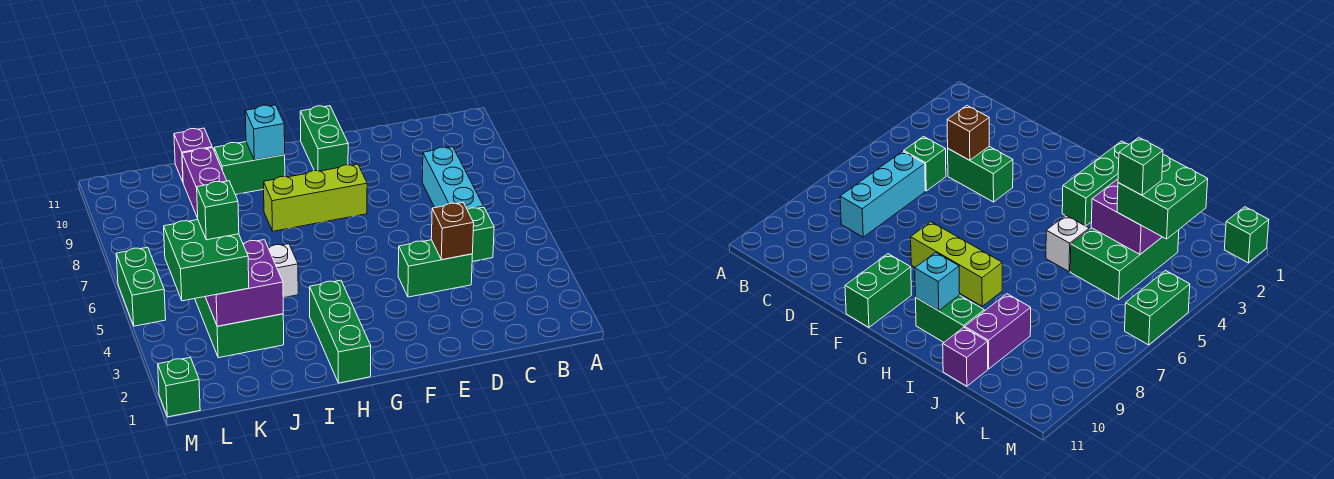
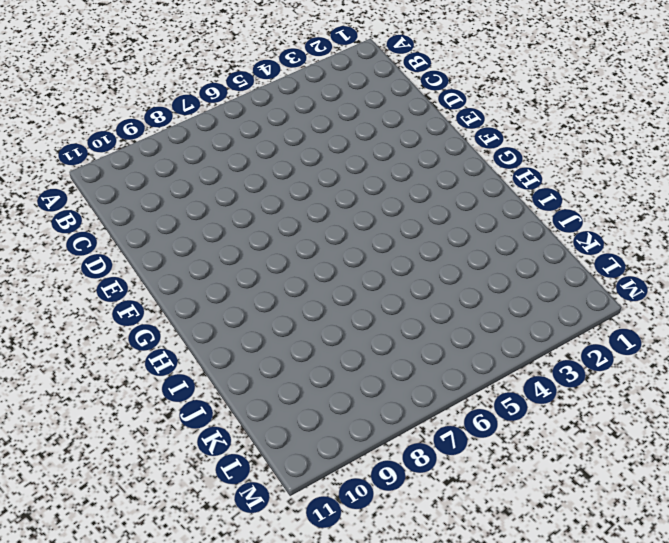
none -> green brick C5 level 1
none -> cyan brick C6:C8 level 1
none -> green brick D4:E4 level 1

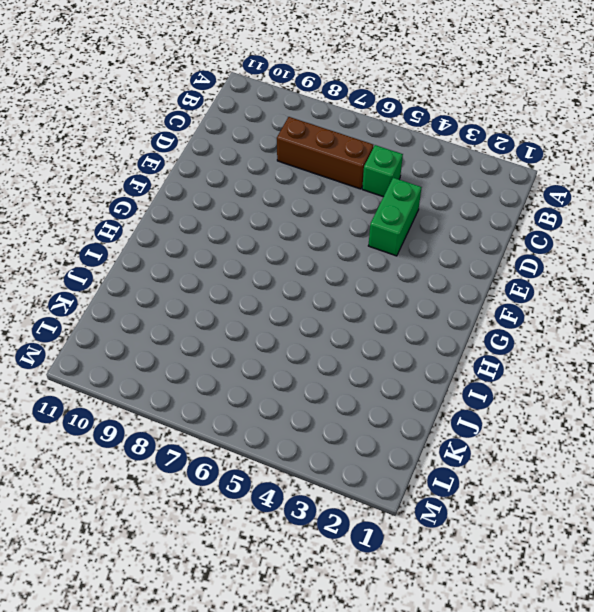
brown brick C6:C8 level 1 -> cyan brick C6:C8 level 1
none -> lime brick F8:H8 level 1
none -> green brick F10:F11 level 1
none -> green brick H1:H3 level 1

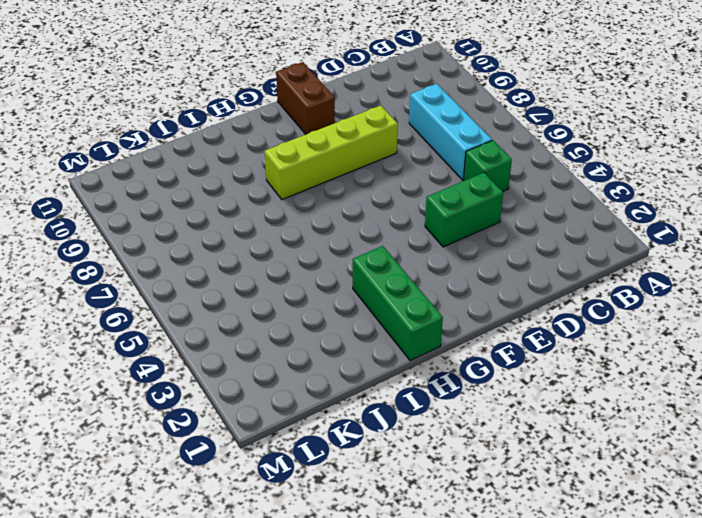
lime brick E8:H8 level 1 -> lime brick F8:H8 level 1
brown brick F10:F11 level 1 -> green brick F10:F11 level 1
none -> green brick H10:I10 level 1
none -> white brick I5 level 1
none -> green brick J3:K5 level 1

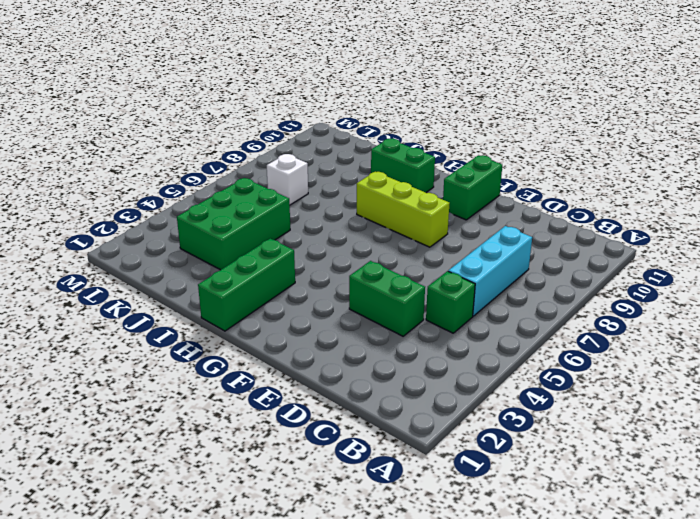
white brick K7 level 1 -> white brick I5 level 1
none -> purple brick J9:J10 level 1
none -> purple brick J11 level 1
none -> green brick M1 level 1

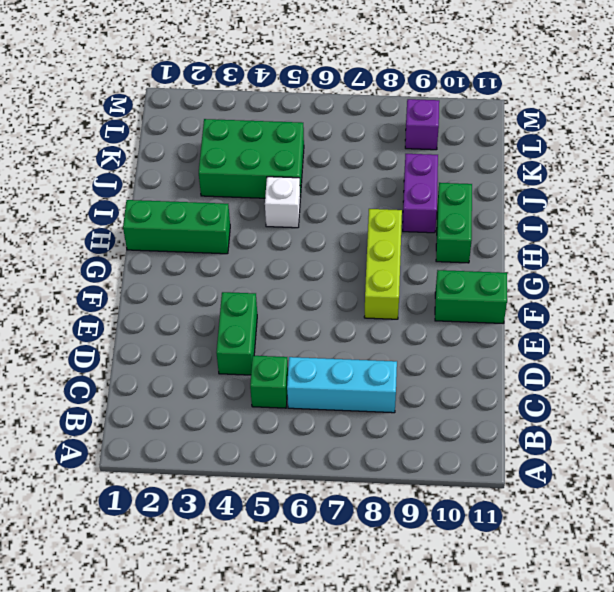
purple brick I9:J9 level 1 -> purple brick J9:J10 level 1
purple brick L9 level 1 -> purple brick J11 level 1
none -> green brick M1 level 1
none -> green brick M5:M6 level 1
none -> brown brick D4 level 2

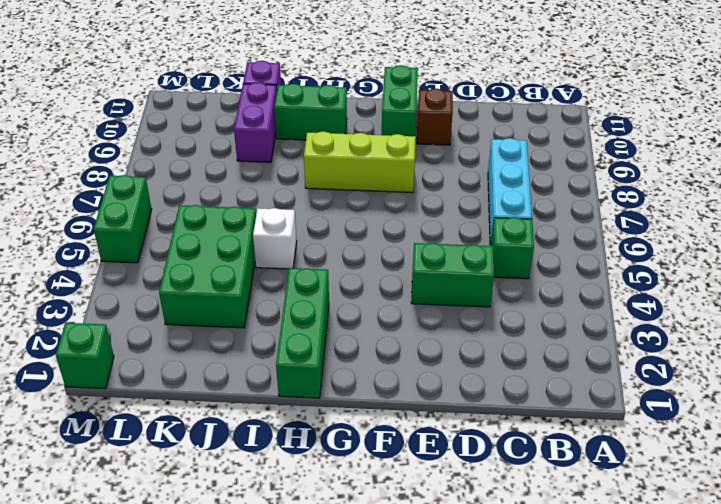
brown brick E10 level 1 -> brown brick D4 level 2
none -> cyan brick H10 level 2
none -> purple brick J3:K4 level 2
none -> green brick K3:L4 level 3

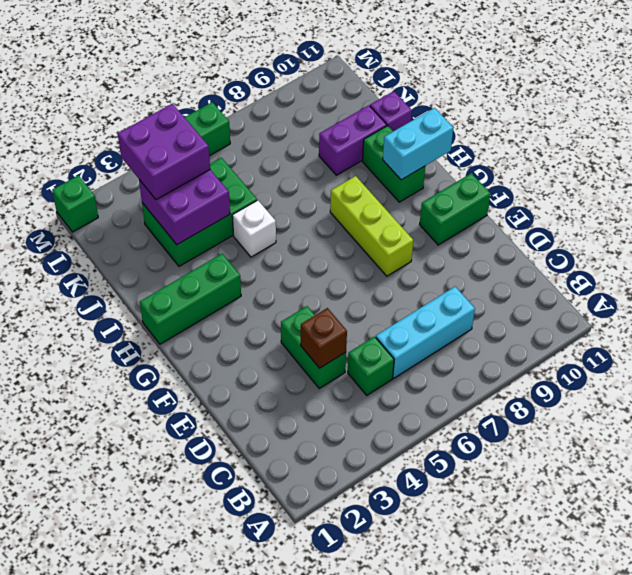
cyan brick H10:H11 level 2 -> cyan brick H10 level 2
purple brick K3:L4 level 3 -> green brick K3:L4 level 3
none -> green brick K4 level 4

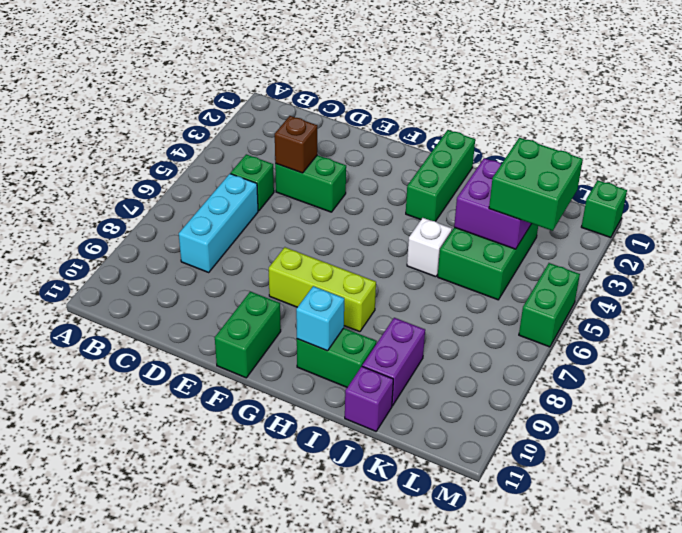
none -> green brick K4 level 4

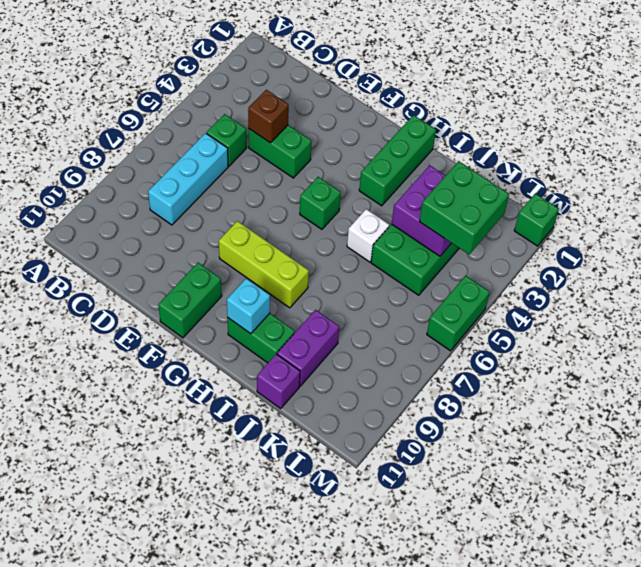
green brick G5 level 1 -> green brick K4 level 4

